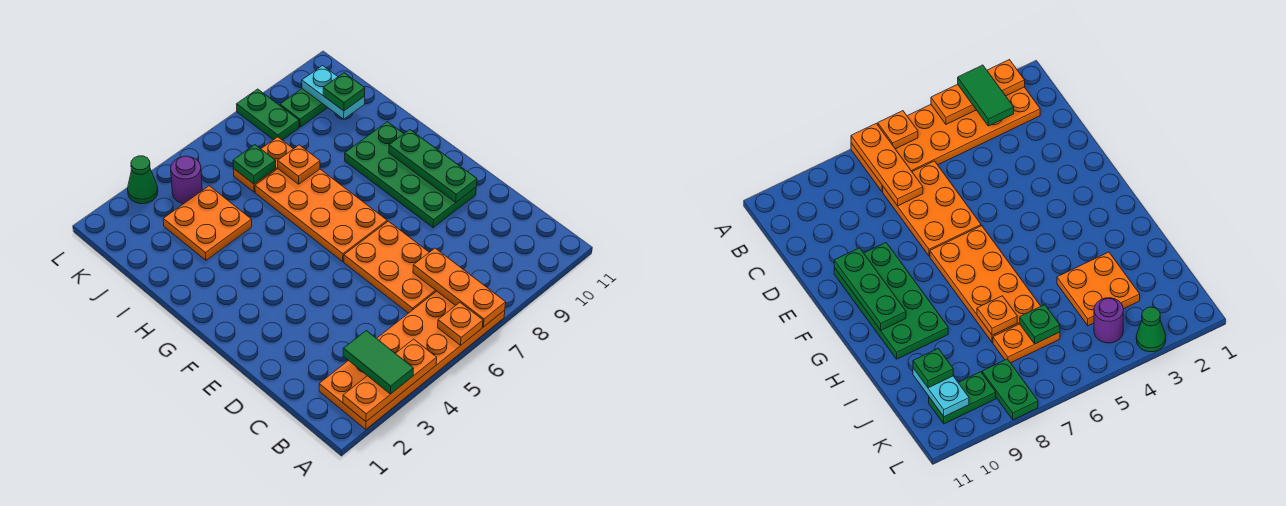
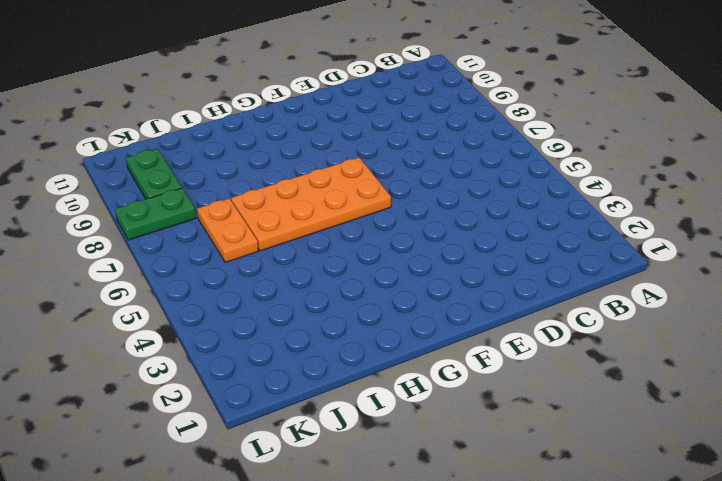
none -> orange plate A2:B7 level 1
none -> orange plate C6:E7 level 1
none -> green plate E9:H10 level 1

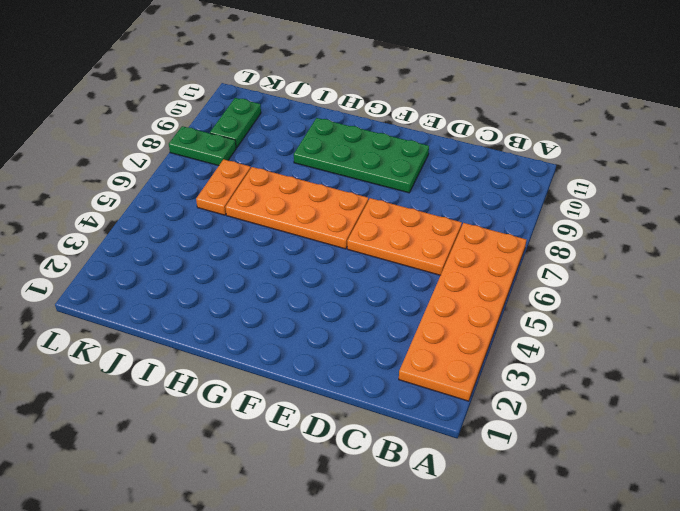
none -> orange plate I3:J4 level 1
none -> purple round brick K4 level 1
none -> green cone L3 level 1

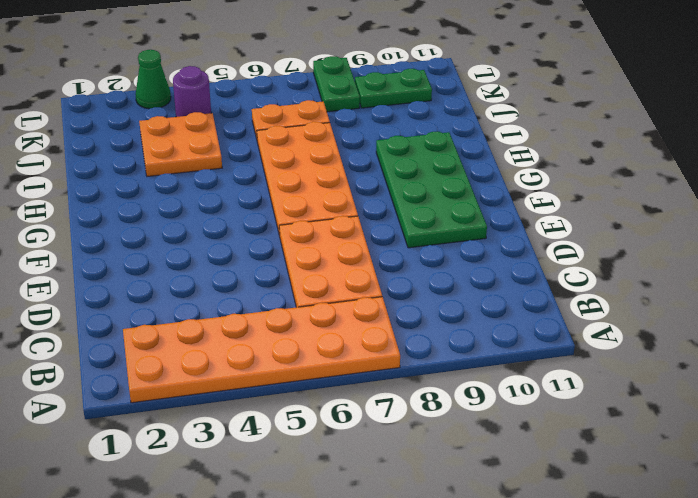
none -> orange plate A2:A4 level 2
none -> orange plate A6 level 2
none -> orange plate A7:C7 level 2

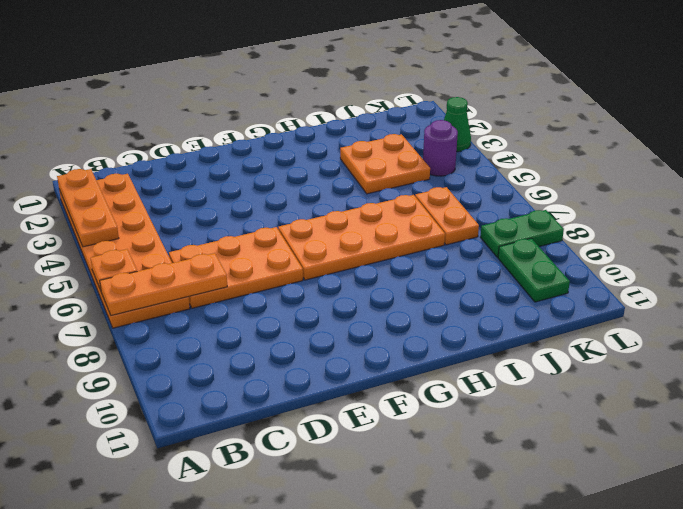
none -> green plate E9:H10 level 1
none -> green plate E10:G10 level 2
none -> orange plate I7 level 2

